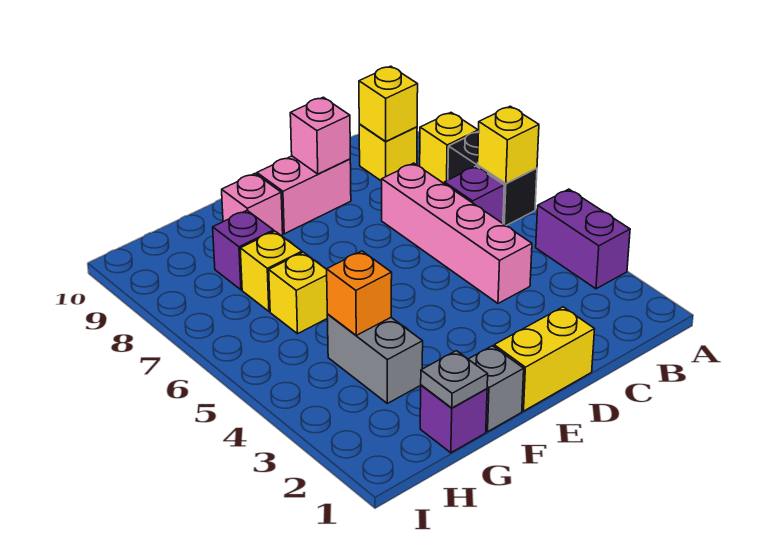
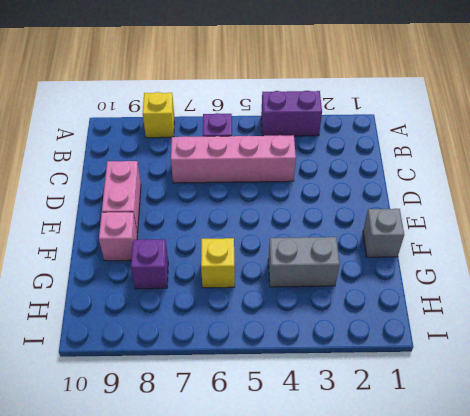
none -> black brick A6:A7 level 1
none -> yellow brick B9 level 1
none -> yellow brick D1:E1 level 1

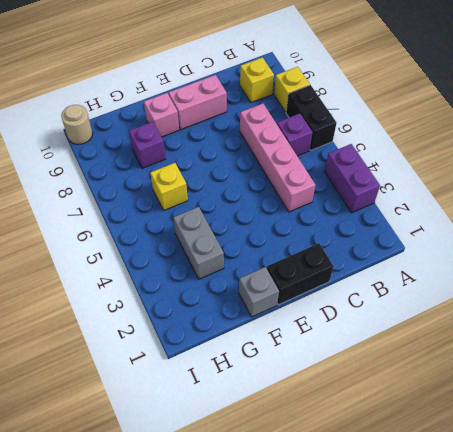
black brick D1:E1 level 1 -> yellow brick D1:E1 level 1
tan round brick I10 level 1 -> none
none -> purple brick G1 level 1
none -> yellow brick G7 level 1
none -> yellow brick A6 level 2

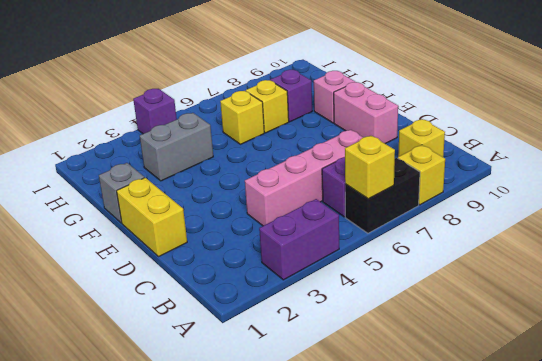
purple brick I4 level 1 -> purple brick G1 level 1
none -> yellow brick B9 level 2
none -> pink brick D9 level 2
none -> grey plate G1 level 2

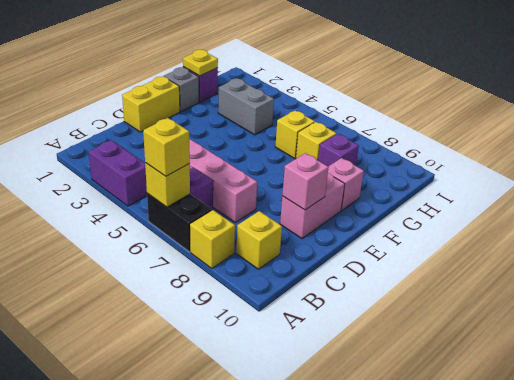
yellow brick A6 level 3 -> yellow brick B9 level 2
yellow plate G1 level 2 -> grey plate G1 level 2
none -> orange brick G4 level 2

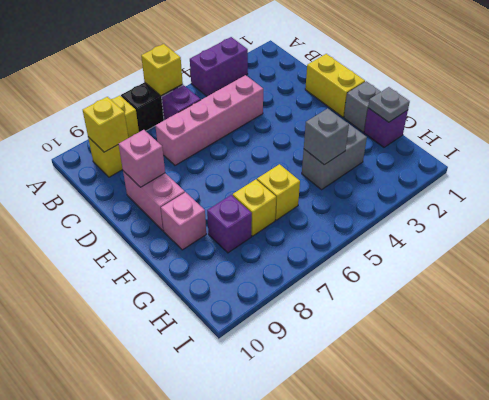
grey brick G4 level 2 -> orange brick G4 level 2

